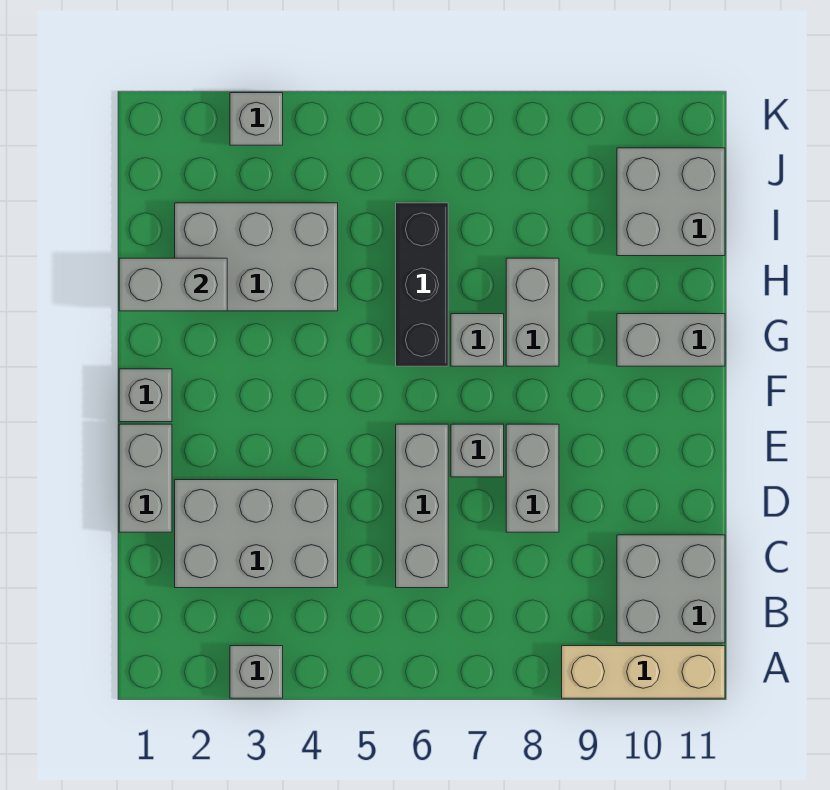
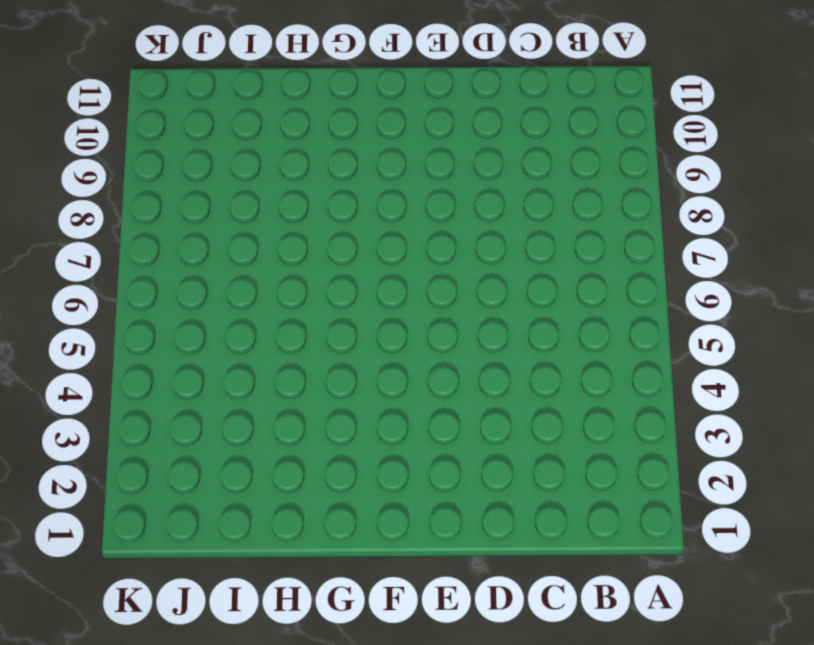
none -> grey brick A3 level 1
none -> tan brick A9:A11 level 1
none -> grey brick B10:C11 level 1

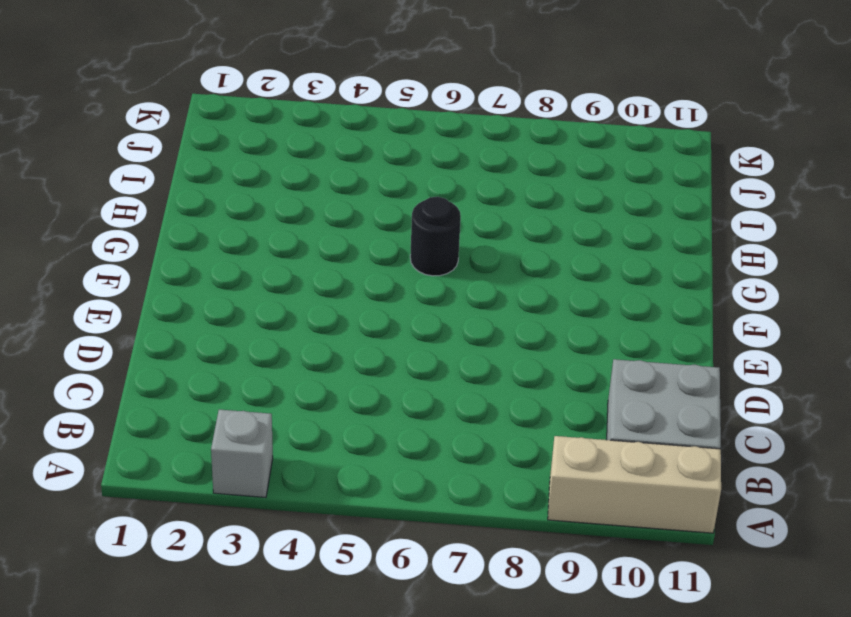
black round brick G6 level 1 -> black brick G6:I6 level 1
none -> grey brick C2:D4 level 1
none -> grey brick C6:E6 level 1
none -> grey brick D1:E1 level 1

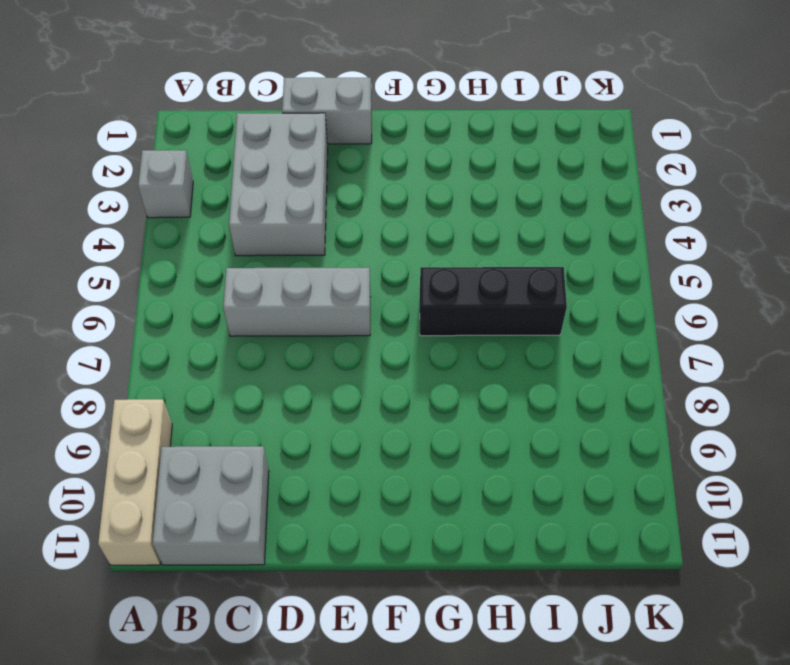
none -> grey brick D8:E8 level 1
none -> grey brick E7 level 1
none -> grey brick F1 level 1

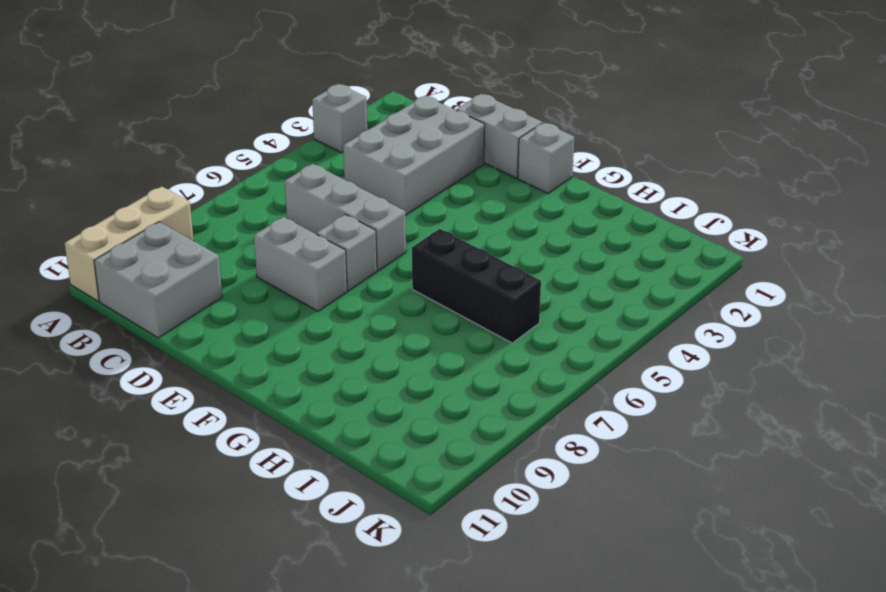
none -> grey brick G7 level 1
none -> grey brick G8:H8 level 1
none -> grey brick G10:G11 level 1

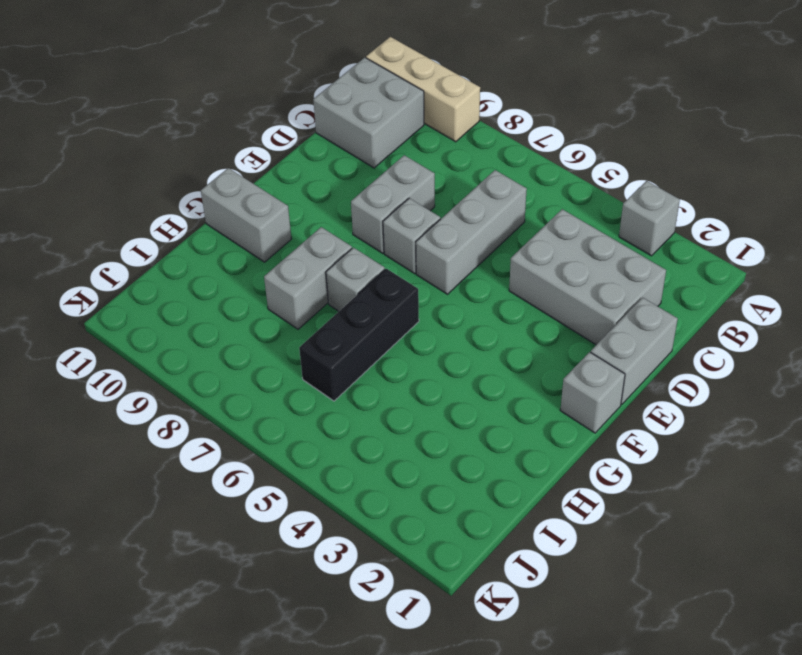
none -> grey brick H2:I4 level 1
none -> grey brick I10:J11 level 1
none -> grey brick K3 level 1

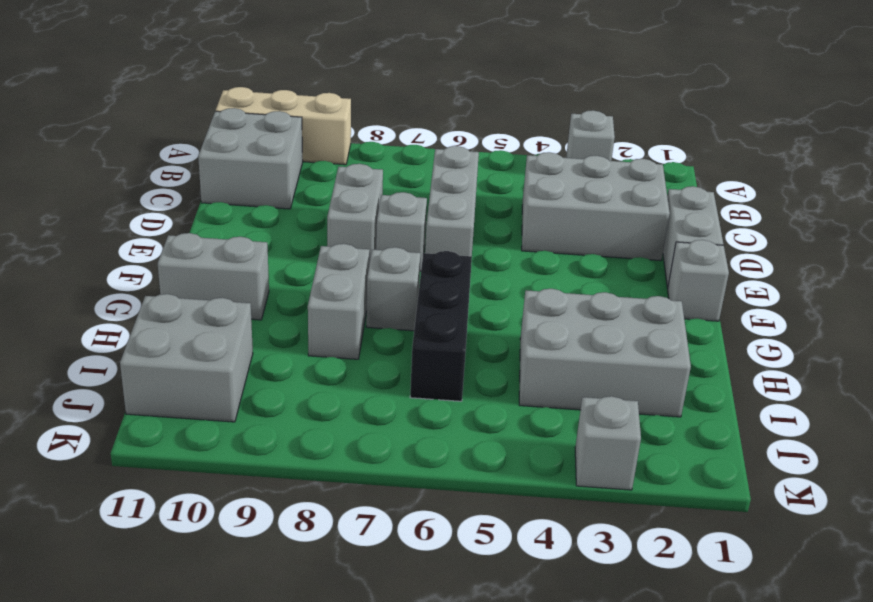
none -> grey brick H1:H2 level 2

